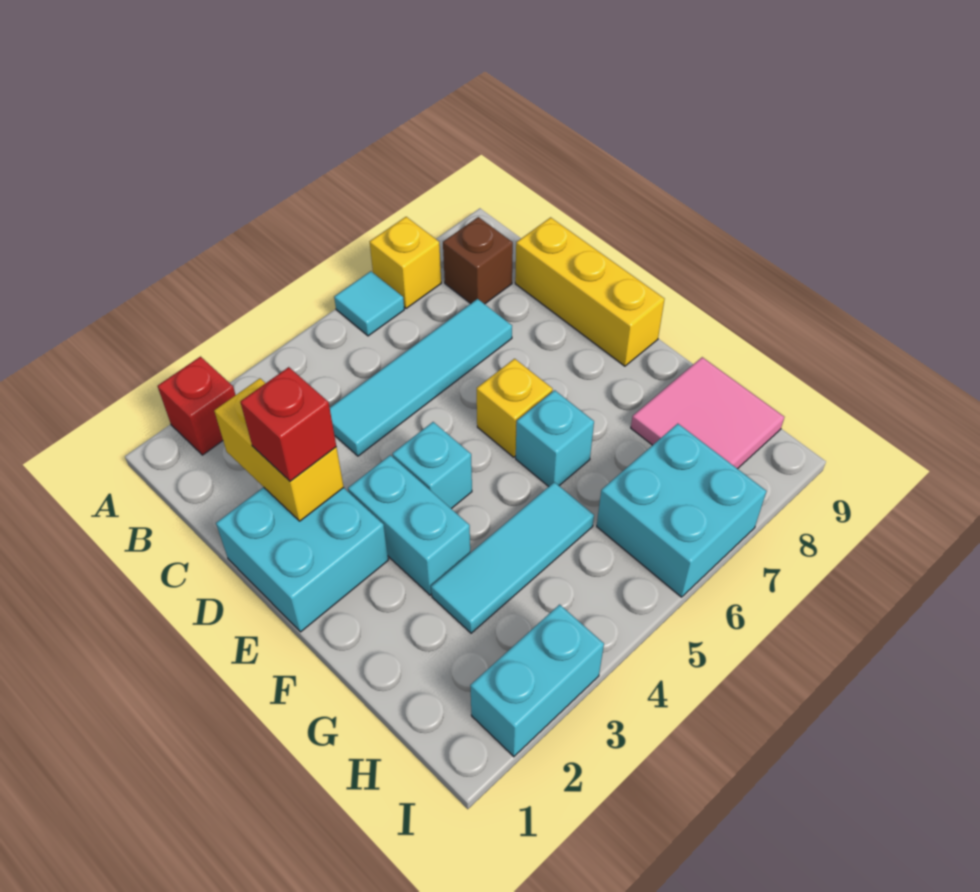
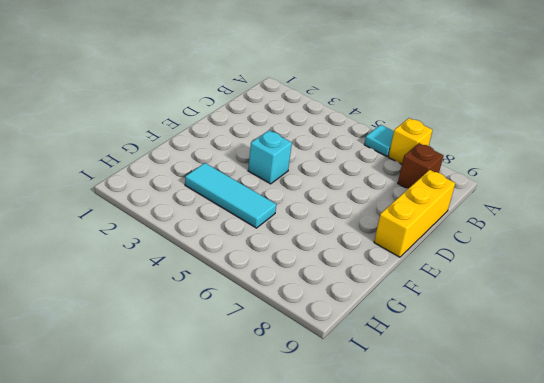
none -> red brick A2 level 1
none -> cyan tile C4:C7 level 1
none -> cyan brick D1:E2 level 1

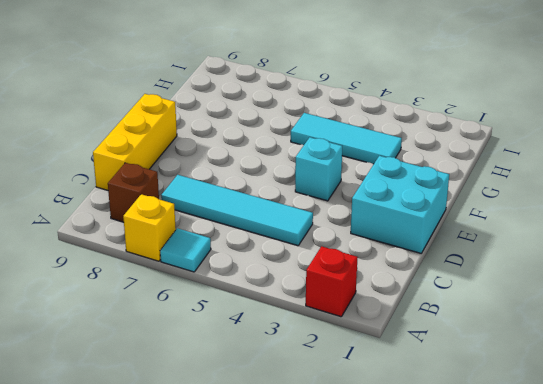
none -> cyan brick E3:F3 level 1
none -> yellow brick E6 level 1
none -> cyan brick F6 level 1

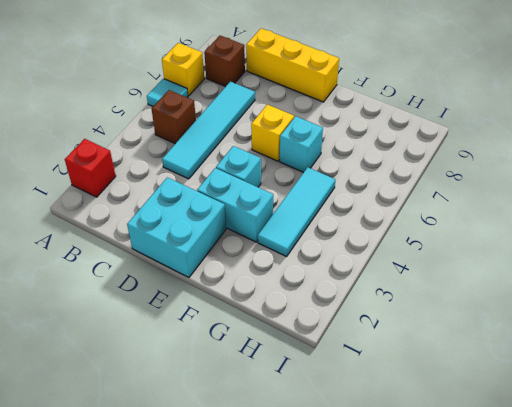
brown brick B5 level 1 -> none
none -> pink tile G8:H9 level 1
none -> cyan brick H6:I7 level 1
none -> cyan brick I2:I3 level 1

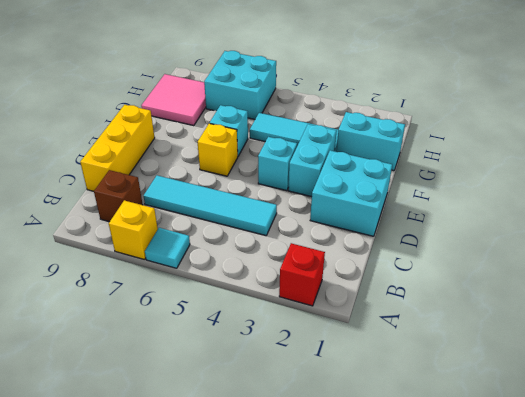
cyan brick G1:G2 level 1 -> cyan brick I2:I3 level 1
none -> yellow brick C2:D2 level 2
none -> red brick D2 level 3

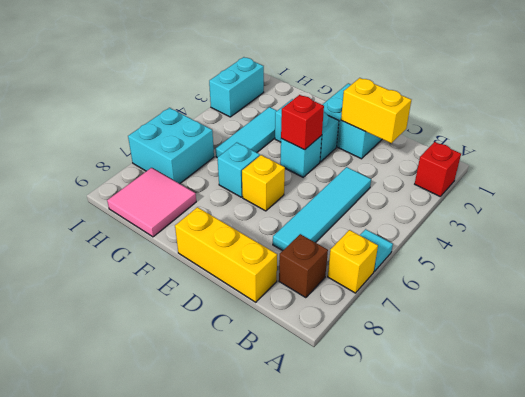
red brick E4 level 2 -> red brick D2 level 3

